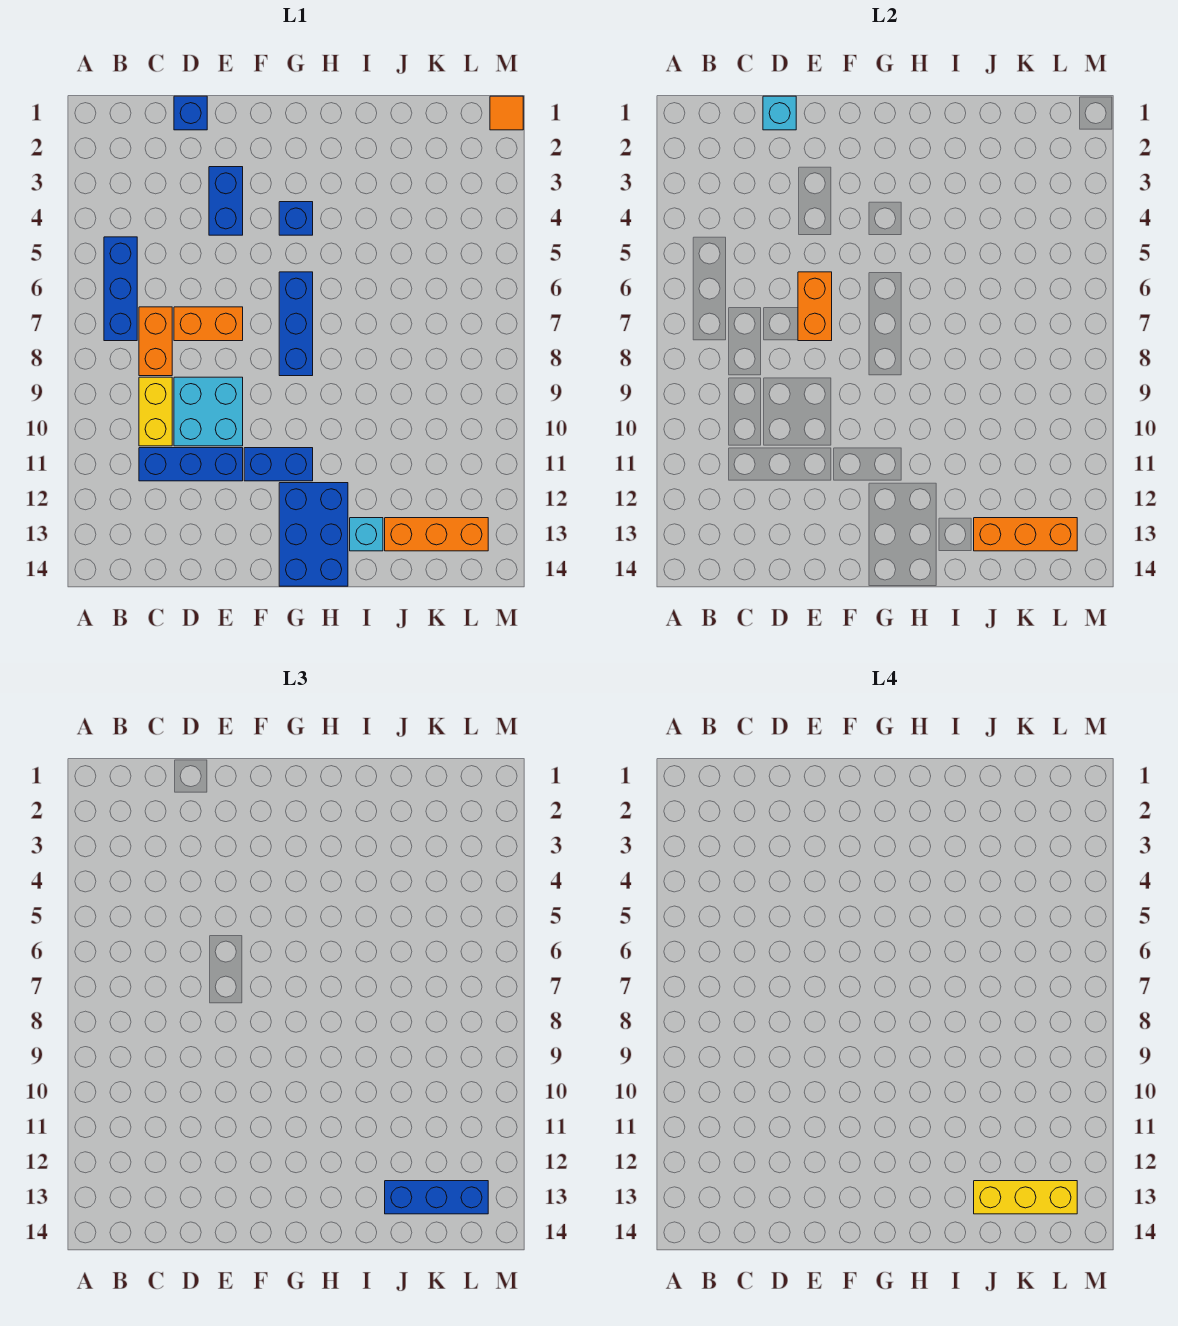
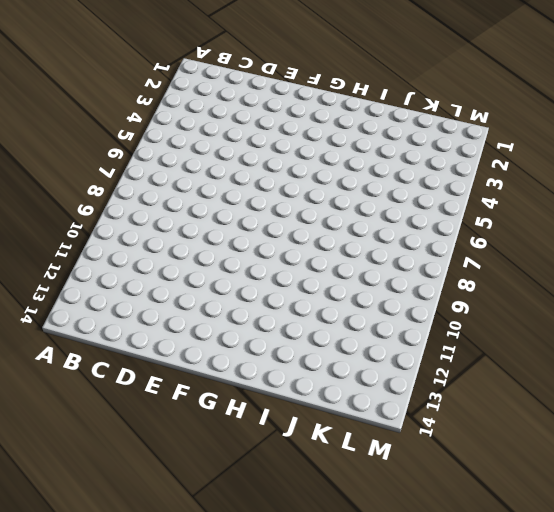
none -> blue brick B5:B7 level 1
none -> orange brick C7:C8 level 1
none -> yellow brick C9:C10 level 1

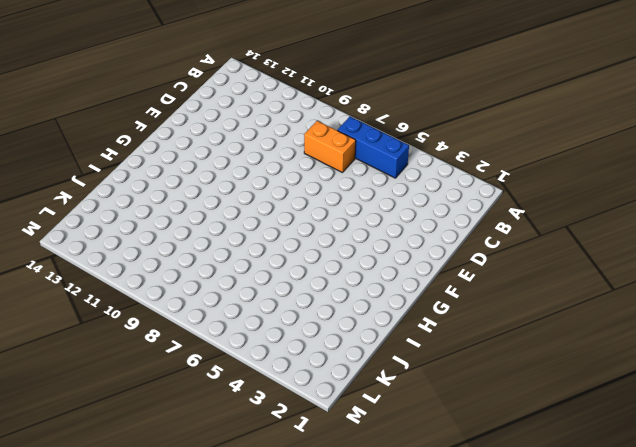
none -> yellow brick C9:C10 level 1
none -> blue brick C11:E11 level 1
none -> blue brick D1 level 1

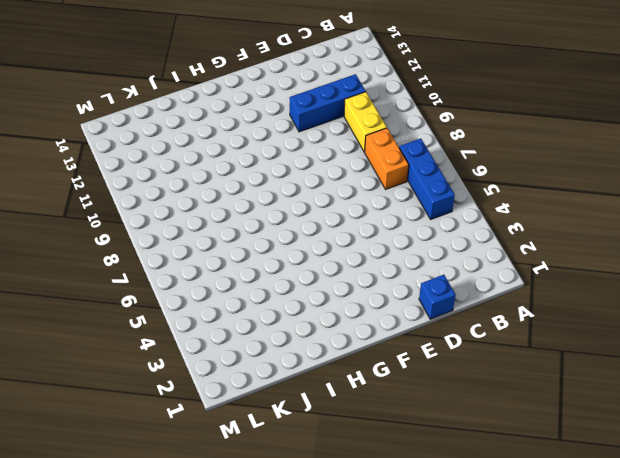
none -> orange brick D7:E7 level 1
none -> cyan brick D9:E10 level 1
none -> blue brick E3:E4 level 1

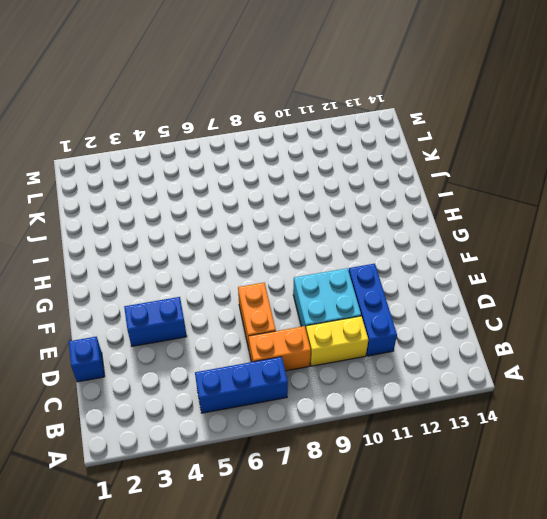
none -> blue brick F11:G11 level 1
none -> blue brick G4 level 1
none -> blue brick G6:G8 level 1

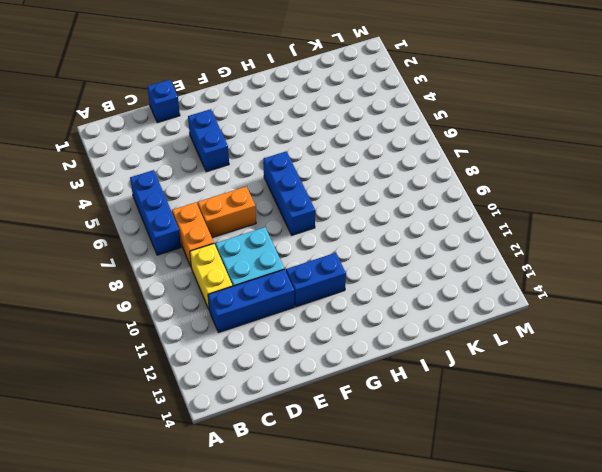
none -> blue brick G4 level 1
none -> blue brick G12:H14 level 1
none -> cyan brick I13 level 1

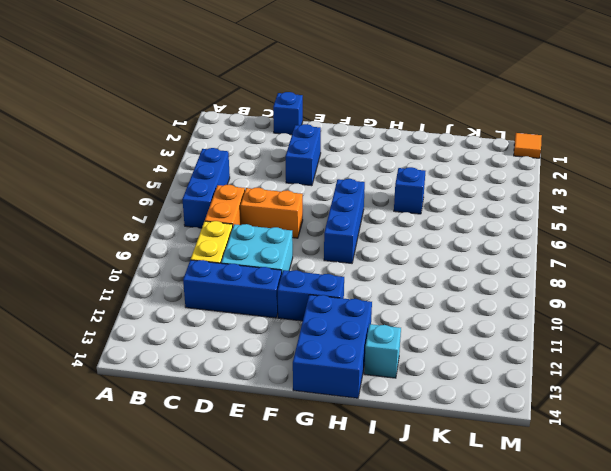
blue brick I5 level 1 -> blue brick G4 level 1
none -> orange brick J13:L13 level 1
none -> cyan brick D1 level 2
none -> orange brick E6:E7 level 2

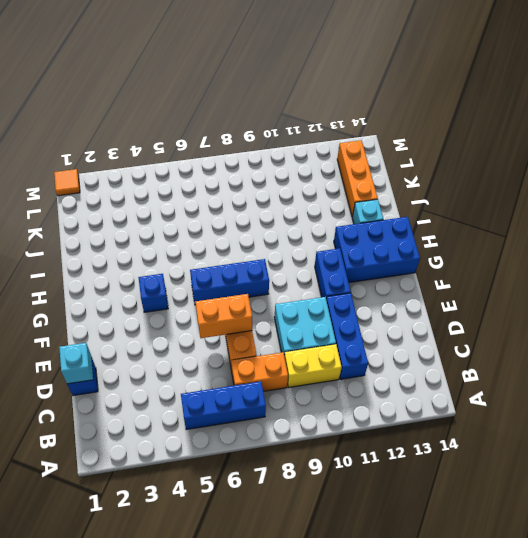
none -> blue brick E3:E4 level 1
none -> orange brick J13:L13 level 2
none -> blue brick J13:L13 level 3

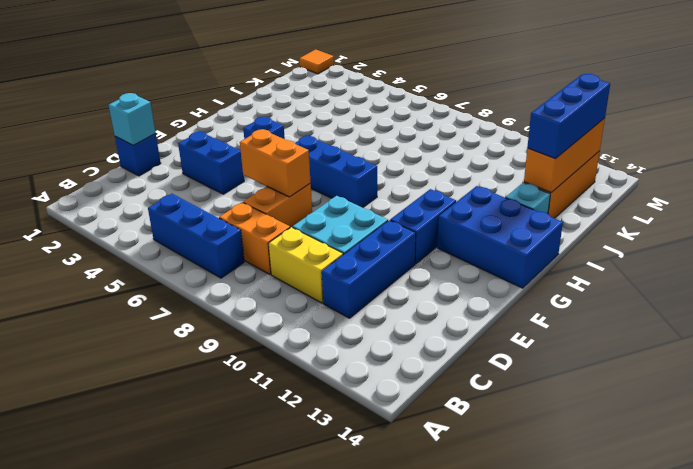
none -> yellow brick J13:L13 level 4

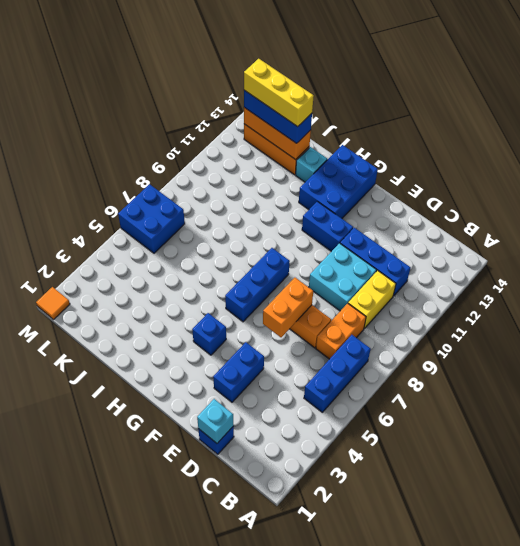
blue brick L6:M7 level 1 -> none

